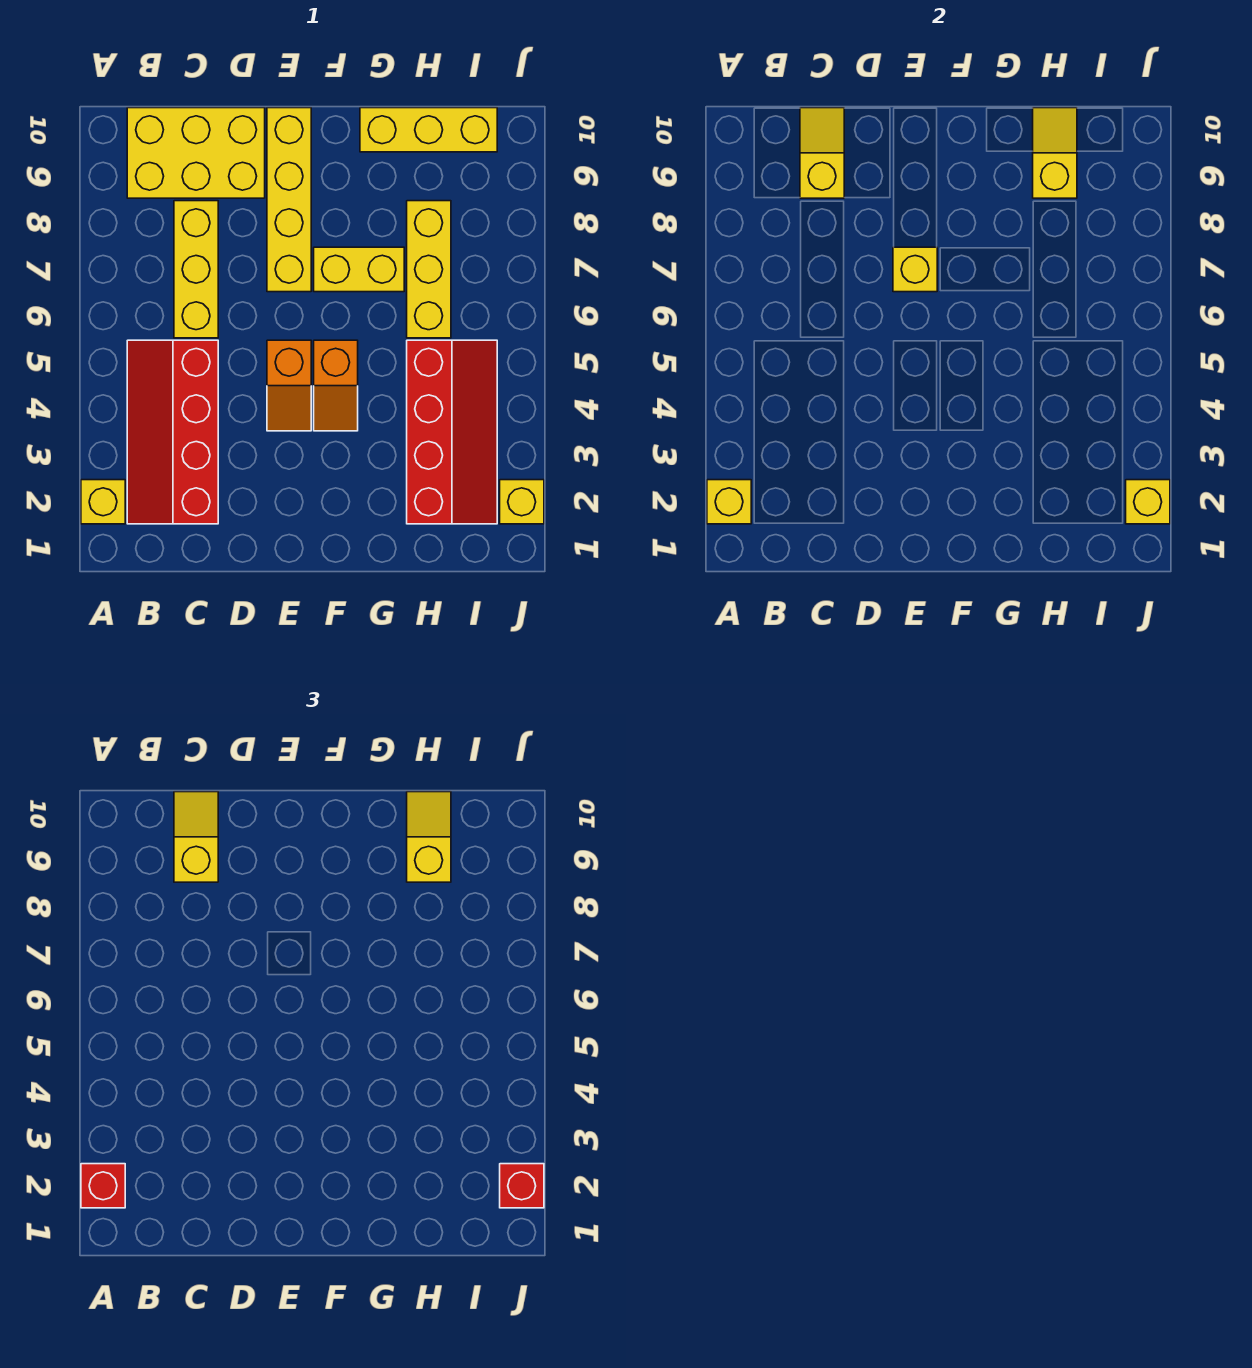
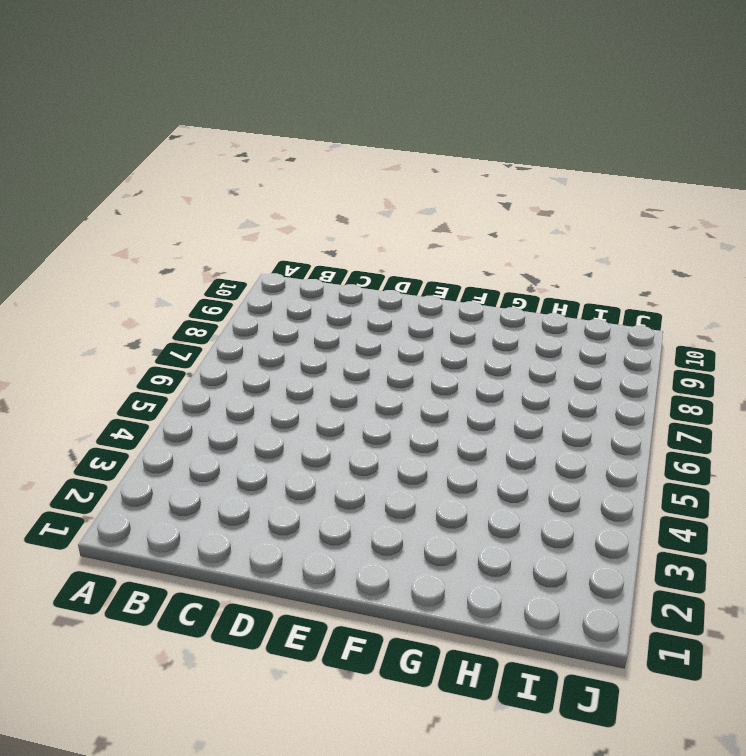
none -> yellow brick A2 level 1
none -> red slope B2:C5 level 1 top C
none -> yellow brick B9:D10 level 1

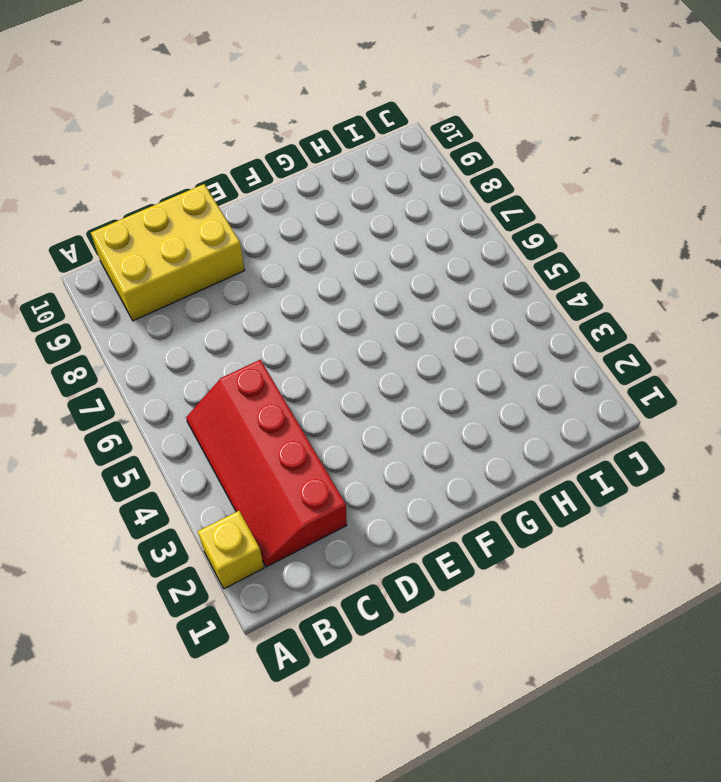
none -> yellow brick C6:C8 level 1
none -> orange slope E4:E5 level 1 top 5
none -> yellow brick E7:E10 level 1

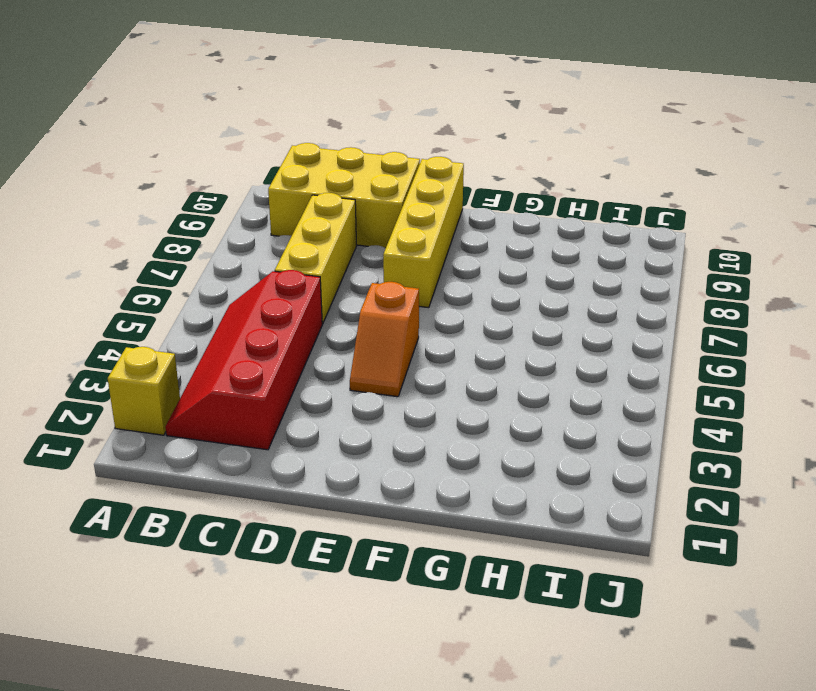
none -> orange slope F4:F5 level 1 top 5
none -> yellow brick F7:G7 level 1
none -> yellow brick G10:I10 level 1

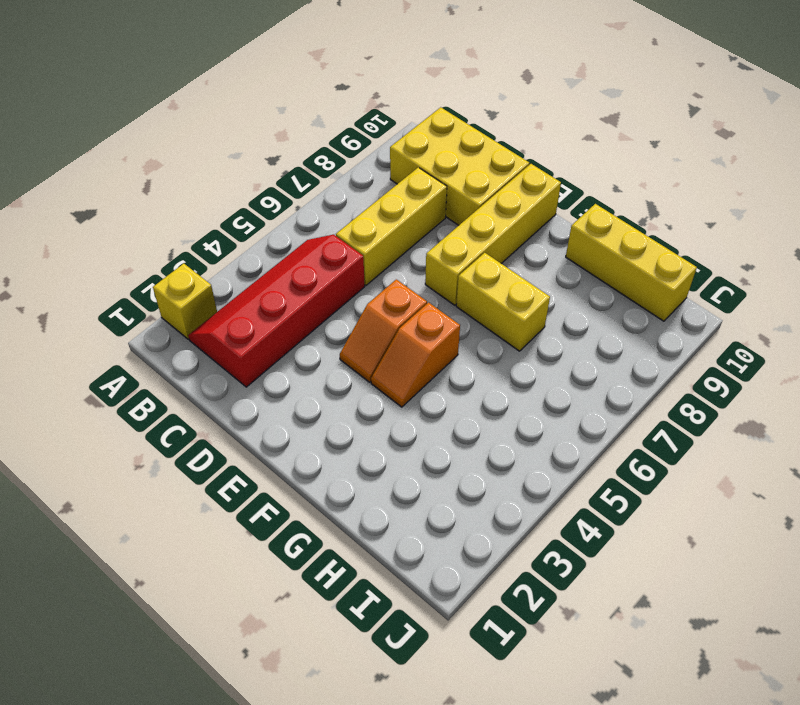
none -> red slope H2:I5 level 1 top H
none -> yellow brick H6:H8 level 1
none -> yellow brick J2 level 1

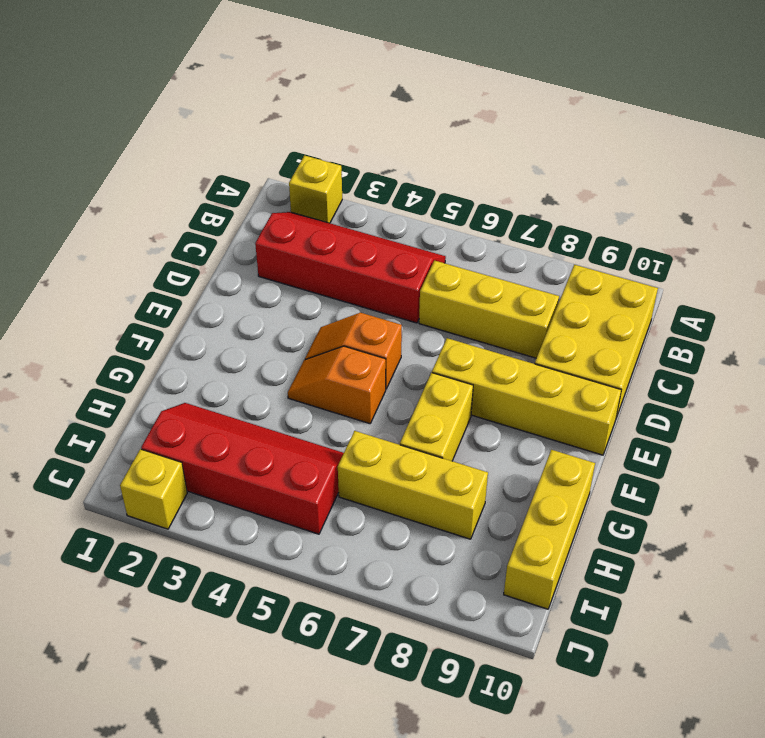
red slope H2:I5 level 1 top I -> red slope H2:I5 level 1 top H
none -> yellow brick A2 level 2
none -> yellow slope C9:C10 level 2 top 9
none -> yellow brick E7 level 2

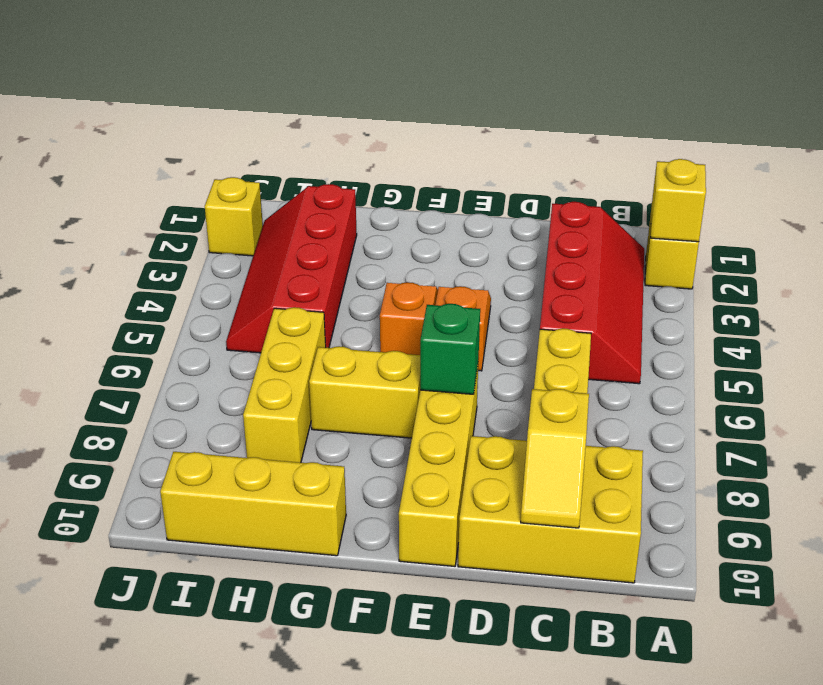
green brick E7 level 2 -> yellow brick E7 level 2
none -> yellow slope H9:H10 level 2 top 9
none -> yellow brick J2 level 2
none -> red brick A2 level 3

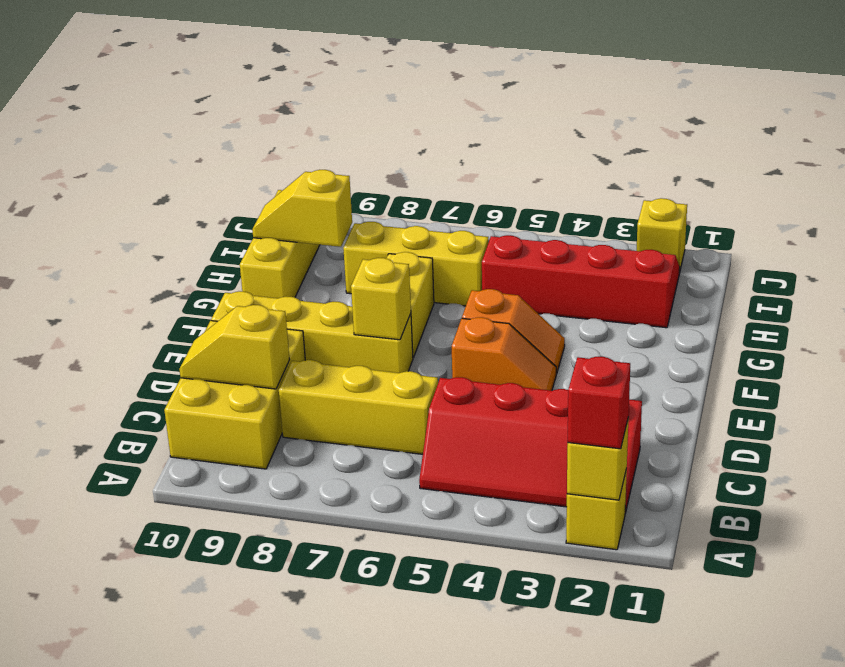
none -> yellow brick J2 level 2
none -> yellow slope C9:C10 level 3 top 9
none -> yellow slope H9:H10 level 3 top 9

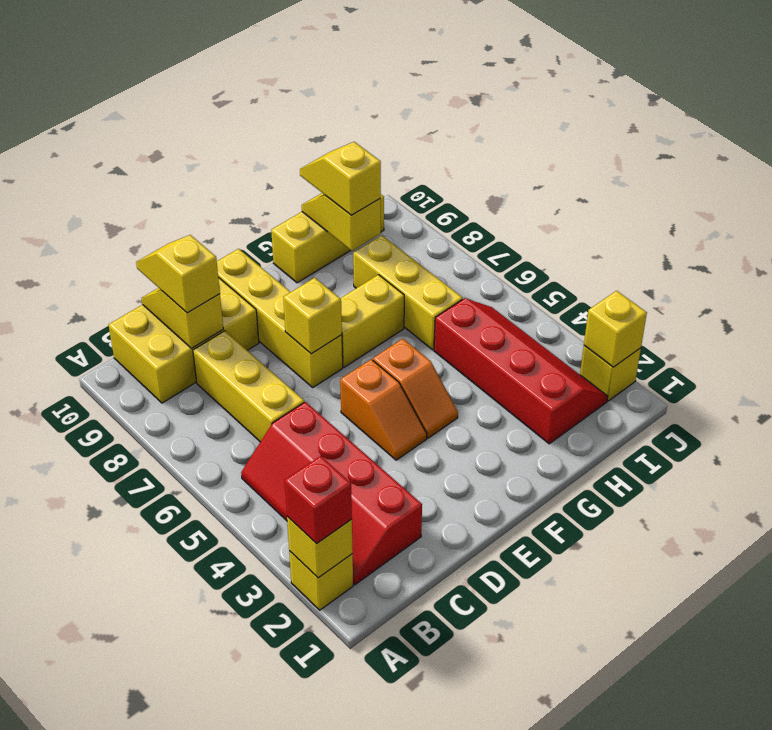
none -> red brick J2 level 3

